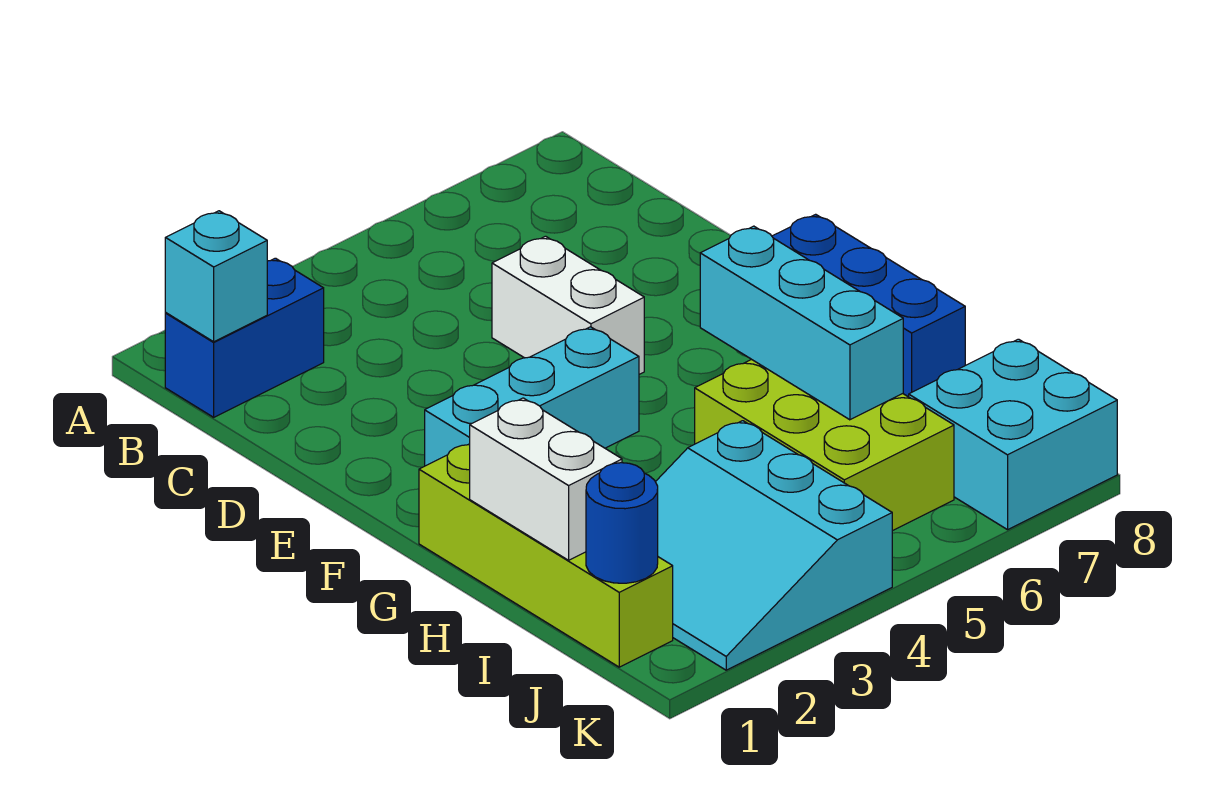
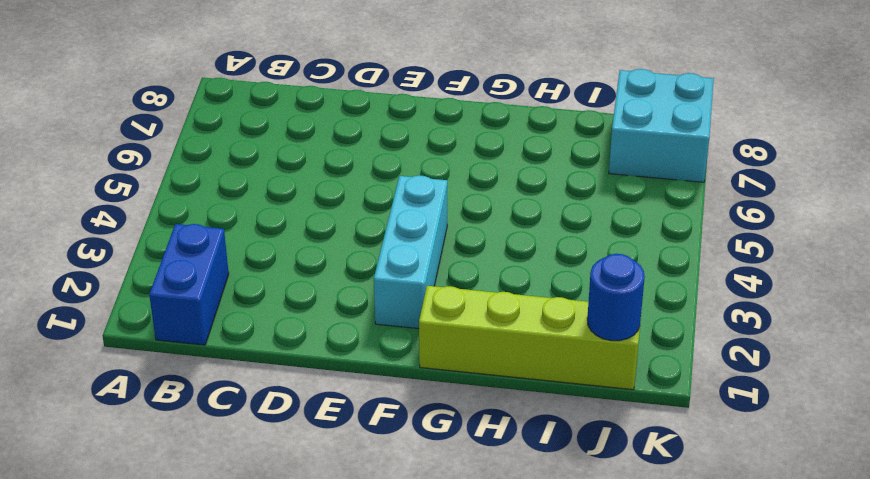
none -> white brick D5:E5 level 1
none -> blue brick F8:H8 level 1
none -> lime brick H5:J6 level 1

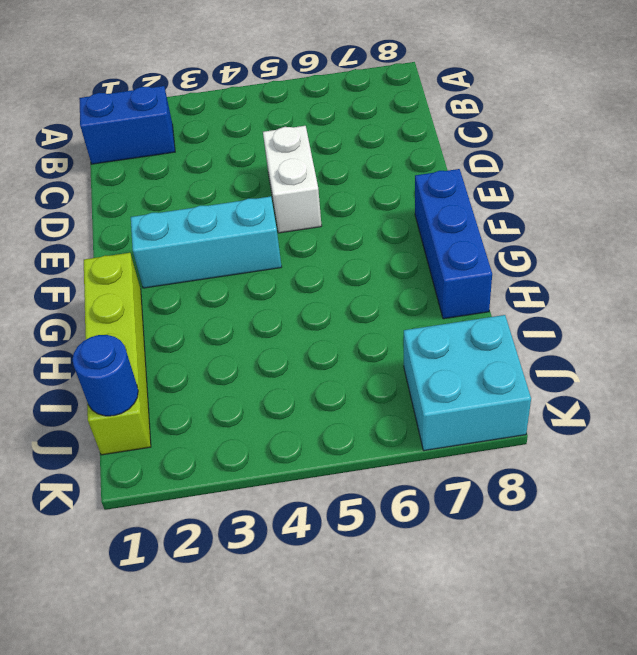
none -> lime brick H5:J6 level 1
none -> cyan slope I2:K4 level 1 top 4
none -> cyan brick B1 level 2

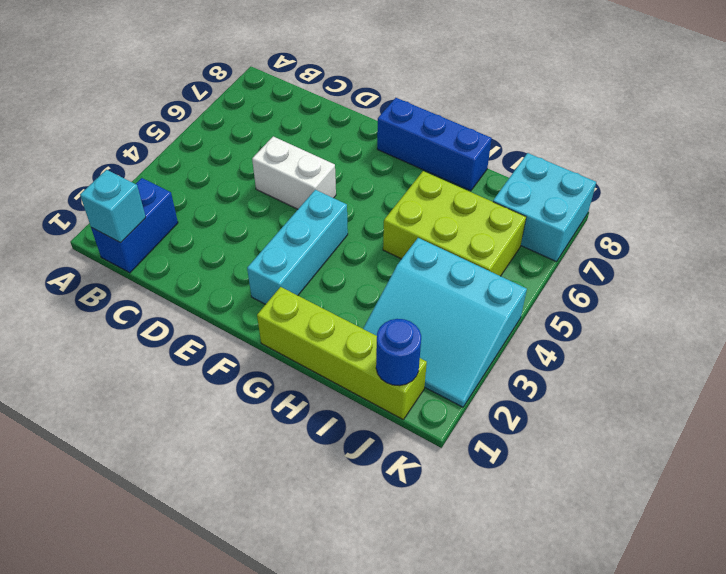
none -> cyan brick G6:I6 level 2
none -> white brick H1:I1 level 2

